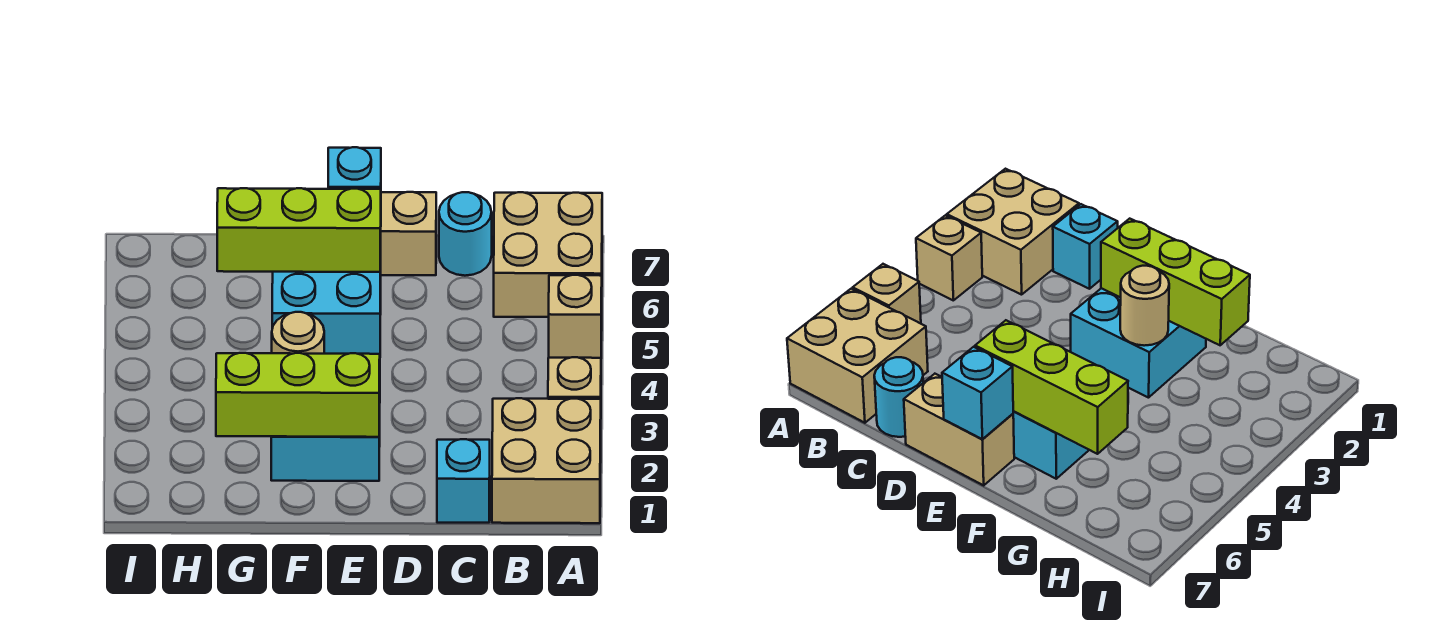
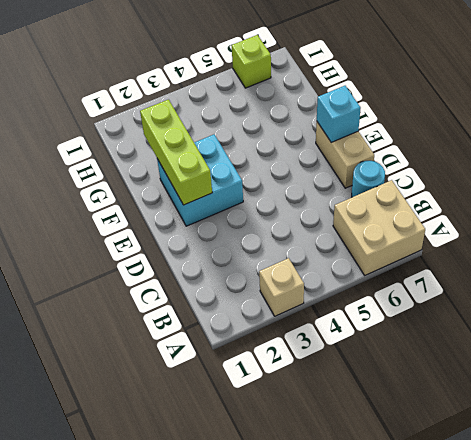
lime brick I6 level 1 -> none
none -> tan brick A1:B2 level 1
none -> tan brick A5 level 1
none -> cyan brick C1 level 1

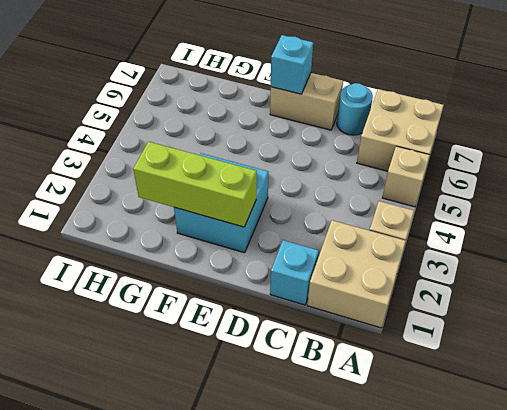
none -> cyan brick E5:F6 level 1
none -> lime brick E6:G6 level 2
none -> tan round brick F3 level 2

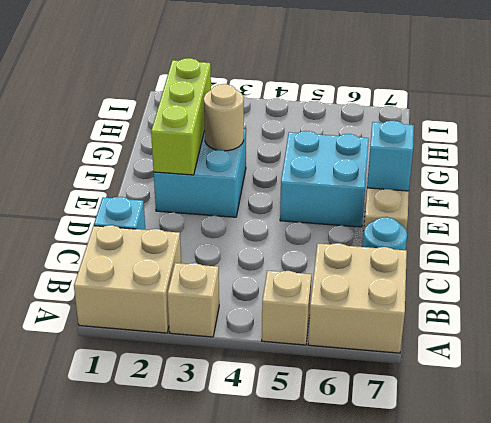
none -> lime brick E6:G6 level 2

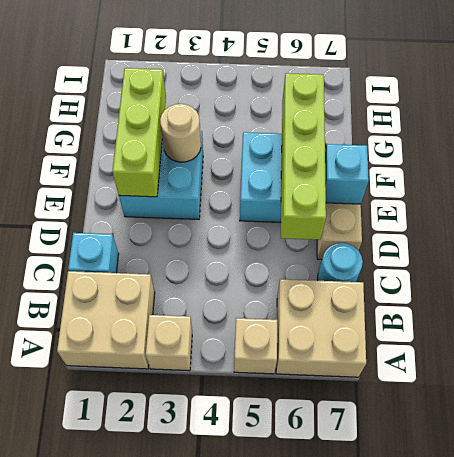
lime brick D6:G6 level 2 -> lime brick E6:G6 level 2

